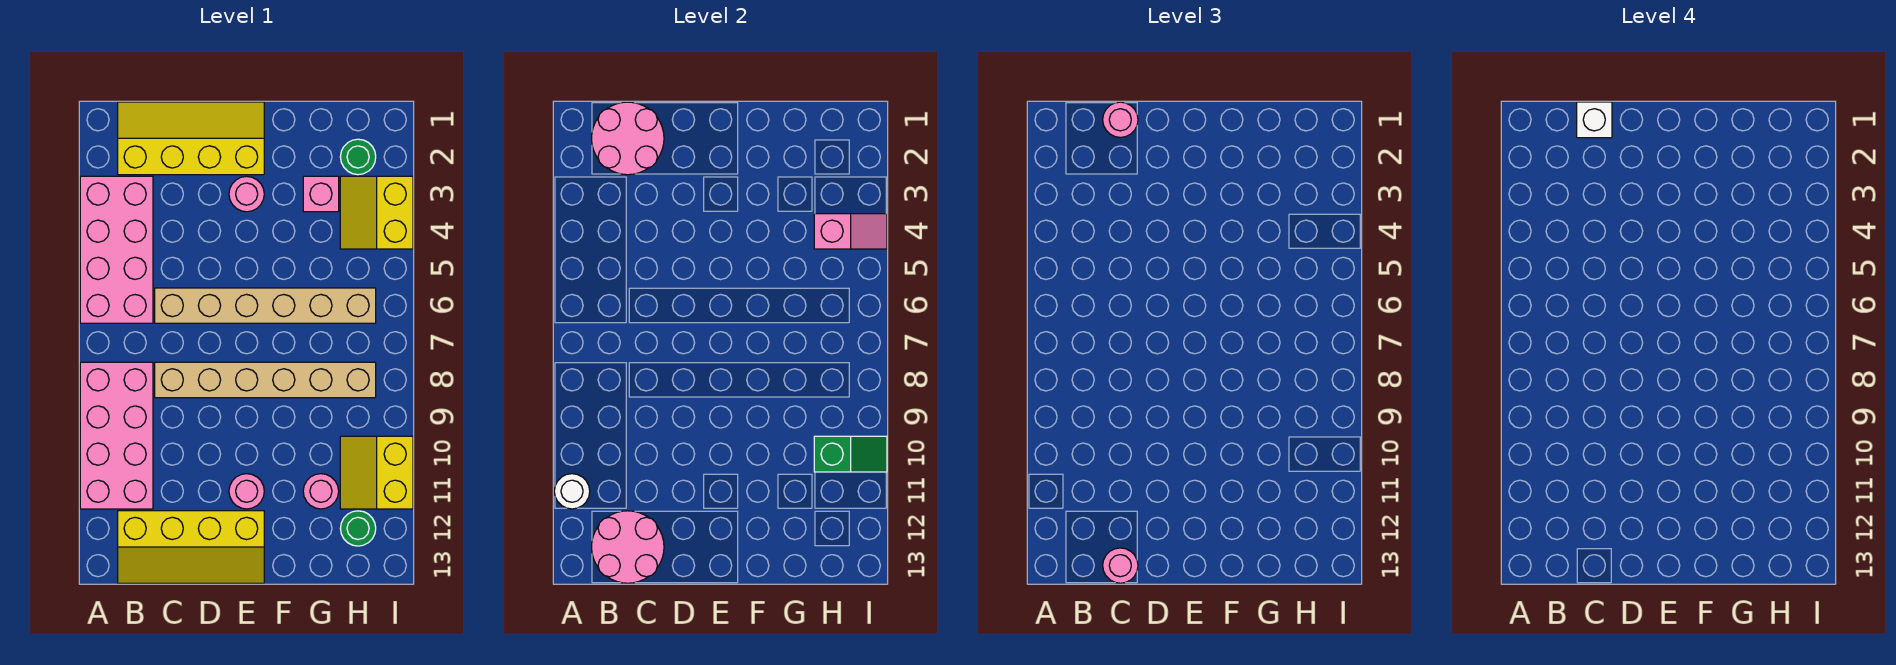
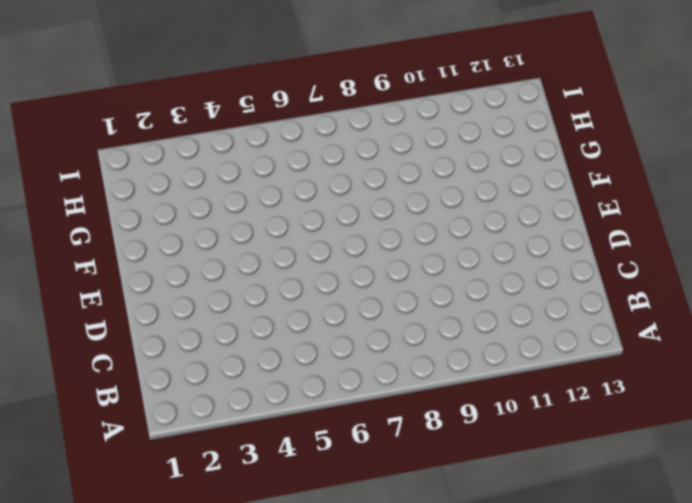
none -> pink brick A3:B6 level 1
none -> pink brick A8:B11 level 1
none -> yellow slope B1:E2 level 1 top 2

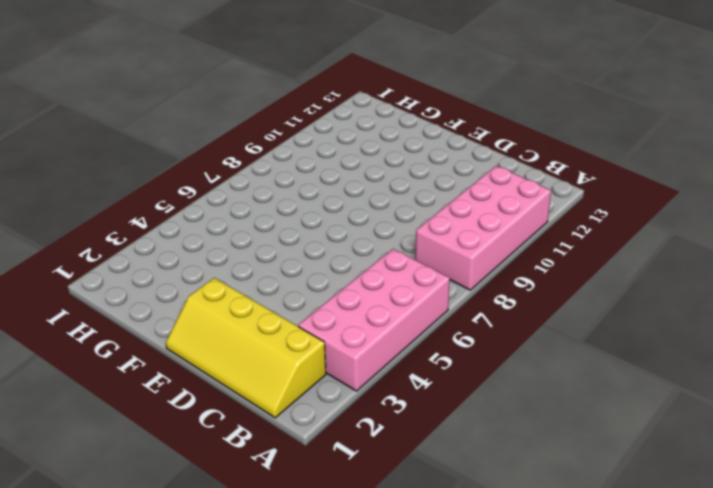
none -> yellow slope B12:E13 level 1 top 12
none -> tan brick C6:H6 level 1
none -> tan brick C8:H8 level 1

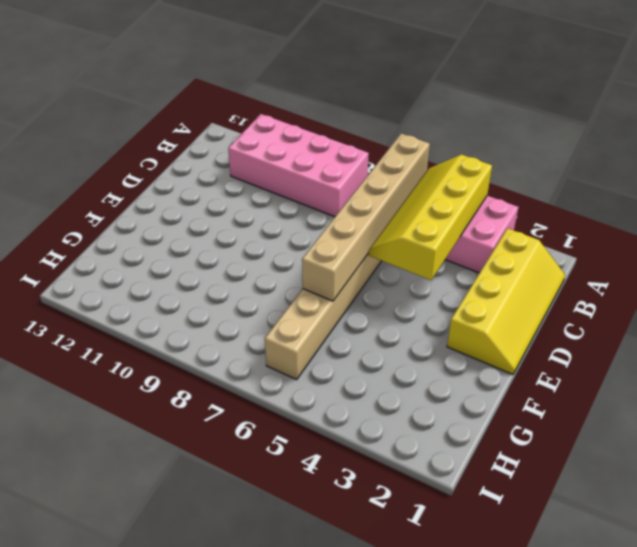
yellow slope A4:D5 level 2 top 4 -> yellow slope B12:E13 level 1 top 12
tan brick A6:F6 level 2 -> tan brick C8:H8 level 1
none -> pink round brick E3 level 1
none -> pink round brick E11 level 1
none -> pink brick G3 level 1

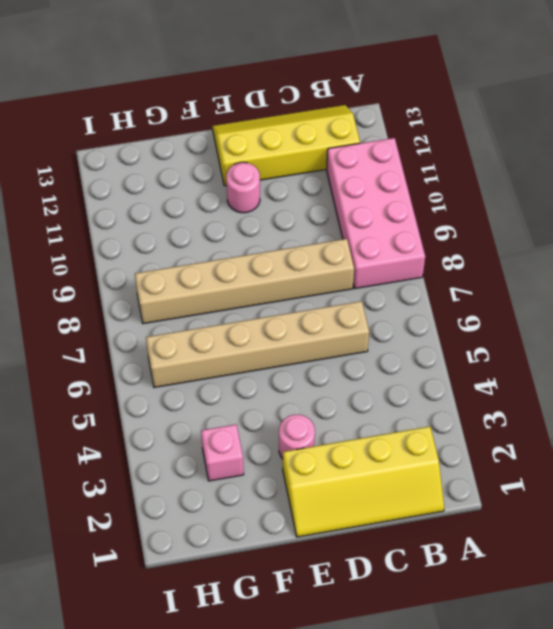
none -> pink brick A3:B6 level 1
none -> pink round brick G11 level 1
none -> green round brick H2 level 1

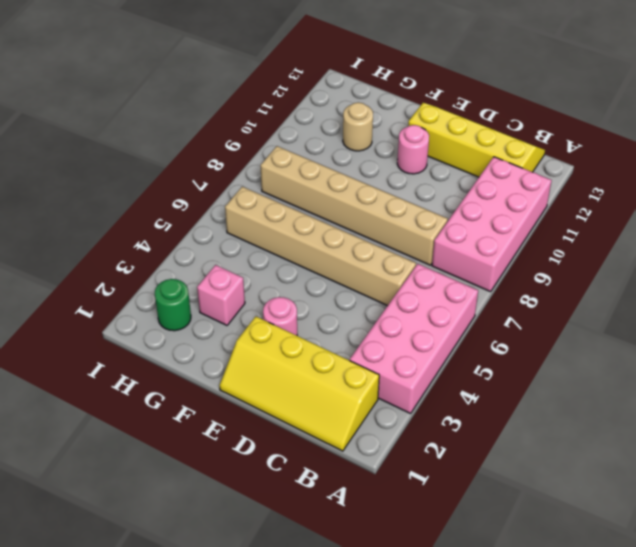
tan round brick G11 level 1 -> pink round brick G11 level 1
none -> yellow slope H3:I4 level 1 top I
none -> yellow slope H10:I11 level 1 top I
none -> green round brick H12 level 1

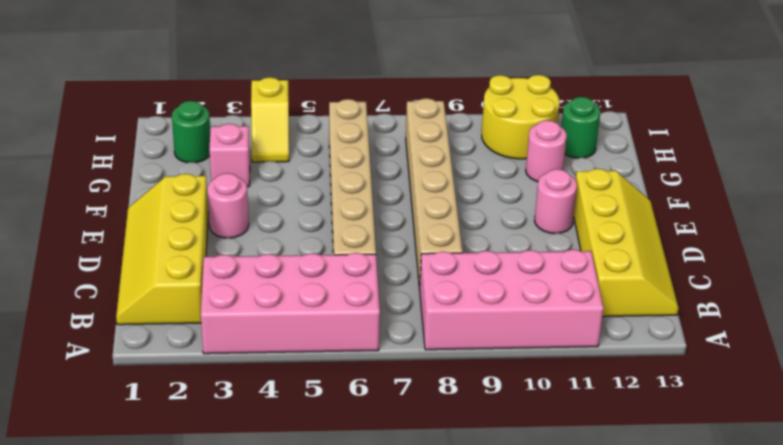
yellow slope H4:I4 level 1 top I -> yellow slope H3:I4 level 1 top I
yellow round brick H10:I11 level 1 -> yellow slope H10:I11 level 1 top I
none -> white round brick A11 level 2
none -> pink round brick B1:C2 level 2
none -> pink round brick B12:C13 level 2

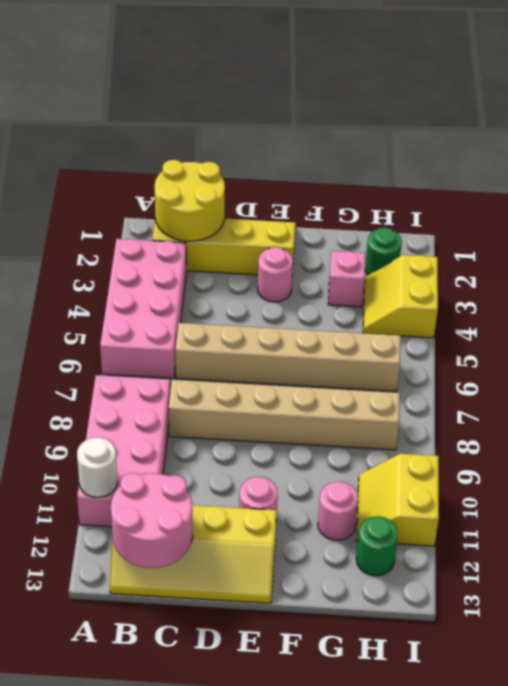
yellow round brick B1:C2 level 2 -> pink round brick B1:C2 level 2
none -> pink slope H4:I4 level 2 top H
none -> green slope H10:I10 level 2 top H
none -> pink round brick C1 level 3

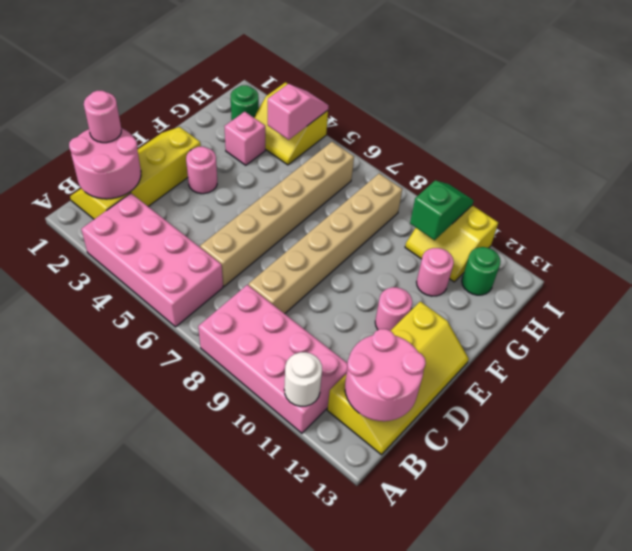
none -> pink round brick C13 level 3
none -> white brick C1 level 4

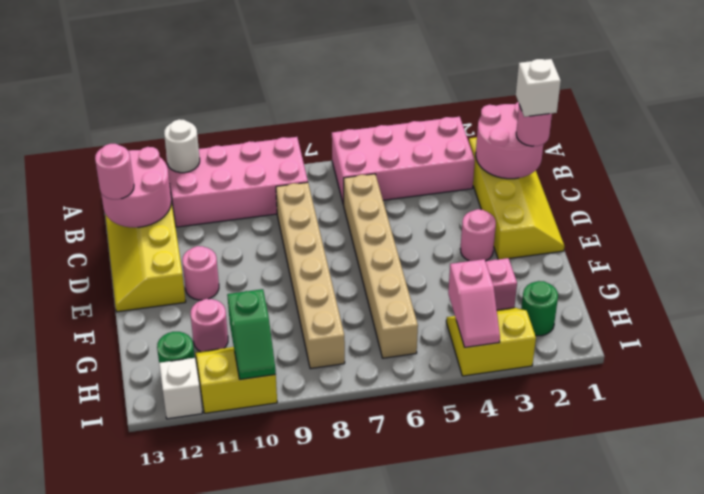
white brick I12 level 1 -> none

